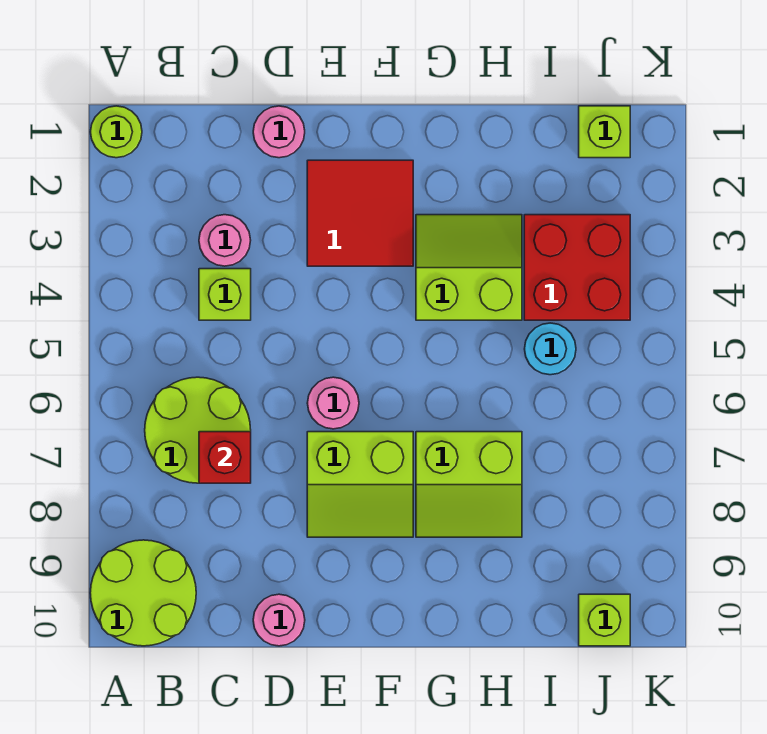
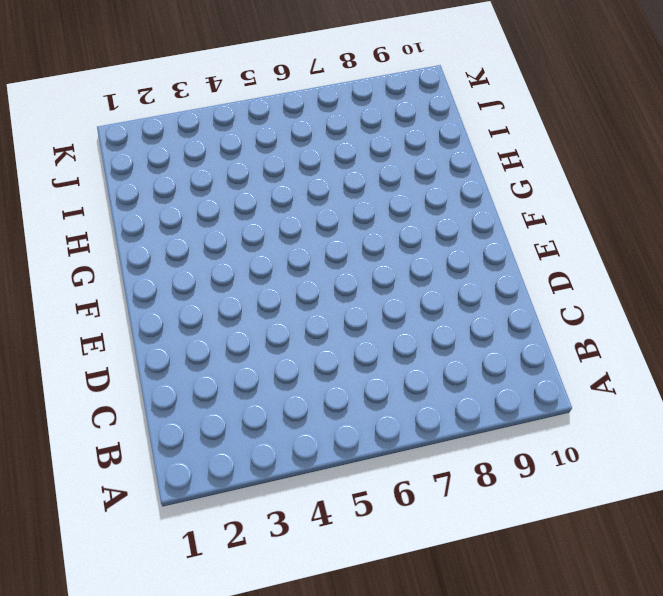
none -> lime round brick A1 level 1
none -> lime round brick A9:B10 level 1
none -> lime round brick B6:C7 level 1

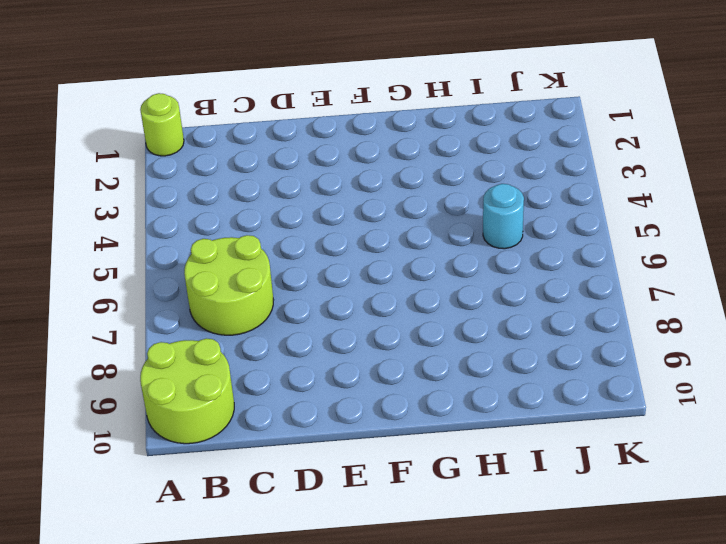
none -> pink round brick C3 level 1
none -> lime brick C4 level 1
none -> pink round brick D1 level 1

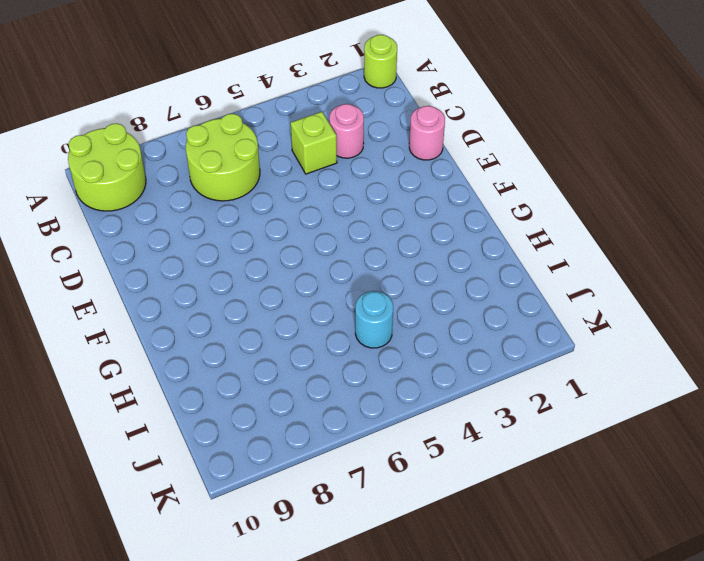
none -> pink round brick D10 level 1
none -> red tile E2:F3 level 1
none -> pink round brick E6 level 1

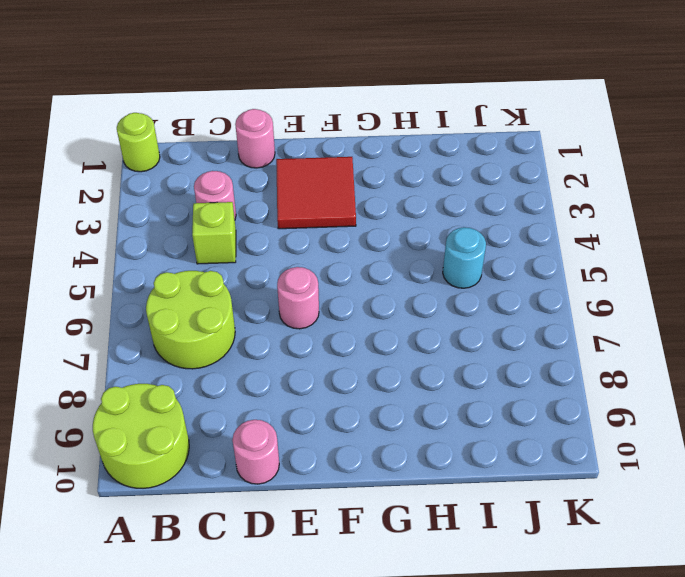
none -> lime slope E7:F8 level 1 top 7
none -> lime slope G3:H4 level 1 top 4
none -> lime slope G7:H8 level 1 top 7

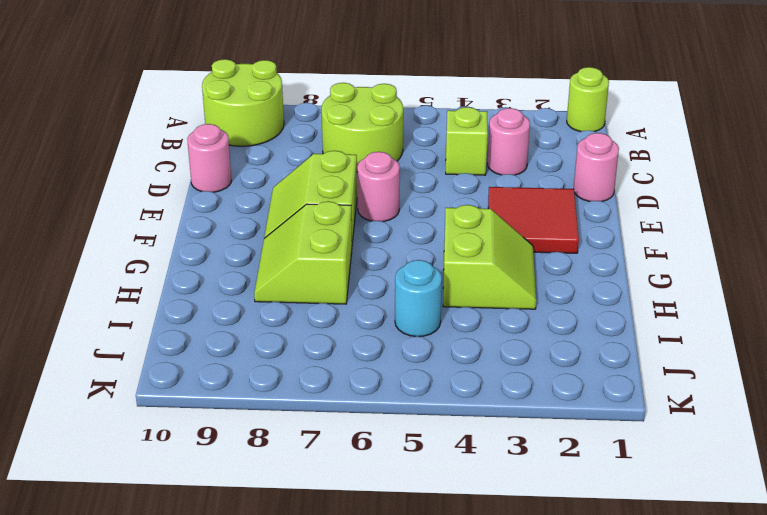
none -> red brick I3:J4 level 1
none -> lime brick J1 level 1
none -> lime brick J10 level 1

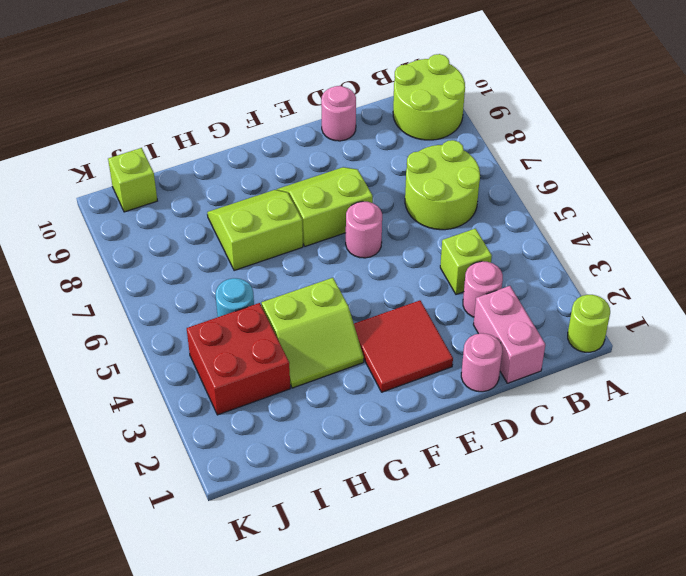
pink brick C1:C2 level 1 -> none
none -> lime brick J1 level 1
none -> red brick C7 level 2

